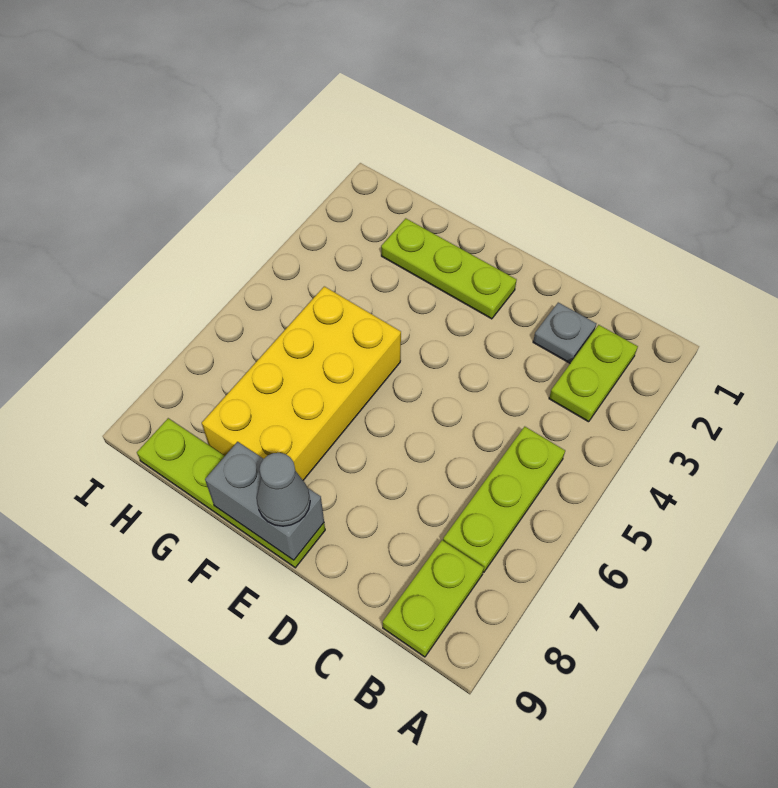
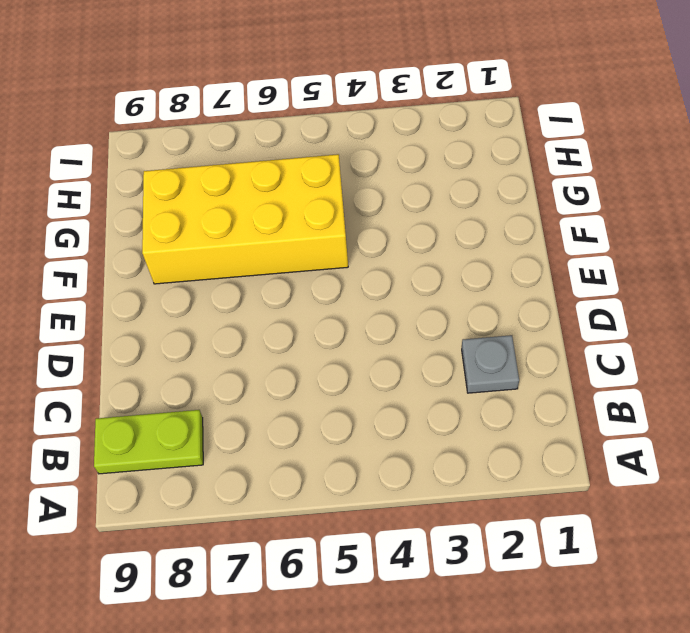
none -> lime plate B2:B3 level 1
none -> lime plate B5:B7 level 1

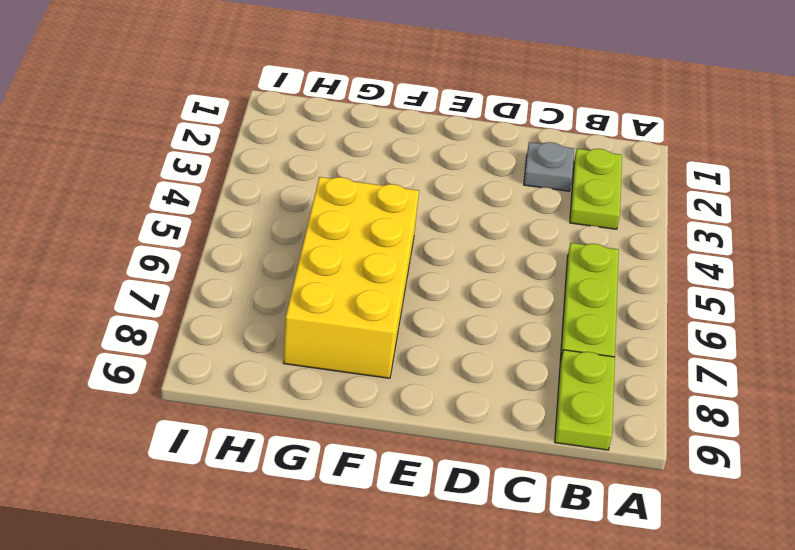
none -> lime plate E2:G2 level 1
none -> lime plate E9:H9 level 1

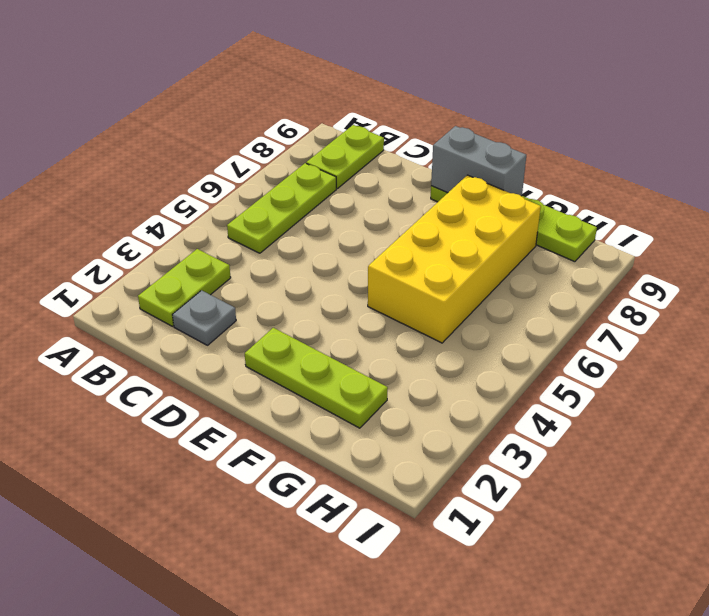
none -> grey cone E9 level 3

